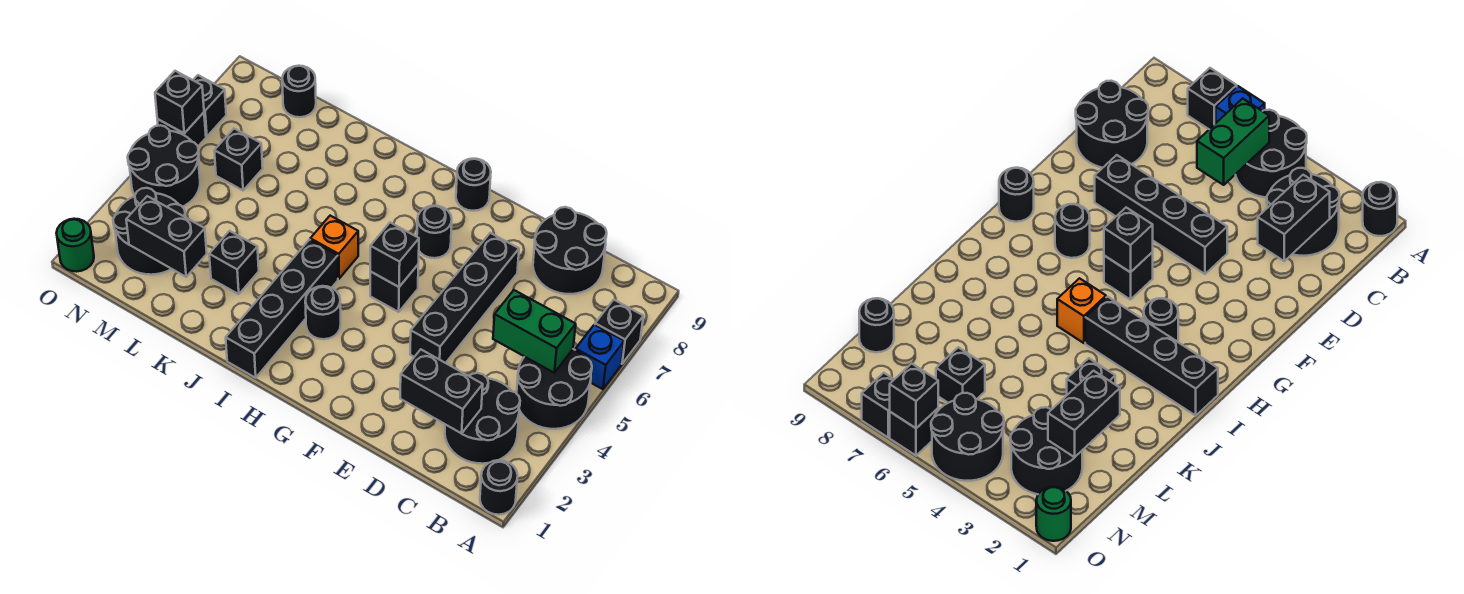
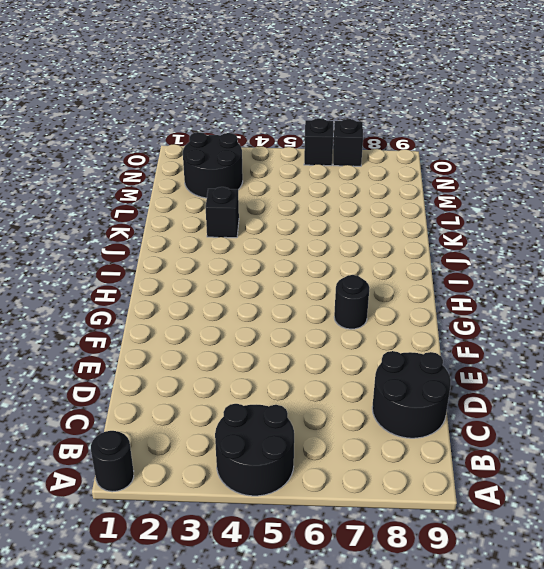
none -> blue brick A6 level 1
none -> black brick A7 level 1
none -> black round brick B2:C3 level 1

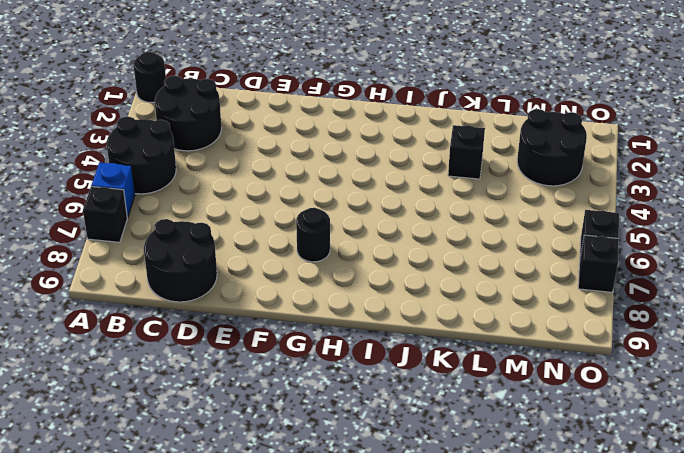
none -> black brick E4:E7 level 1
none -> black brick G5 level 1
none -> black round brick G9 level 1

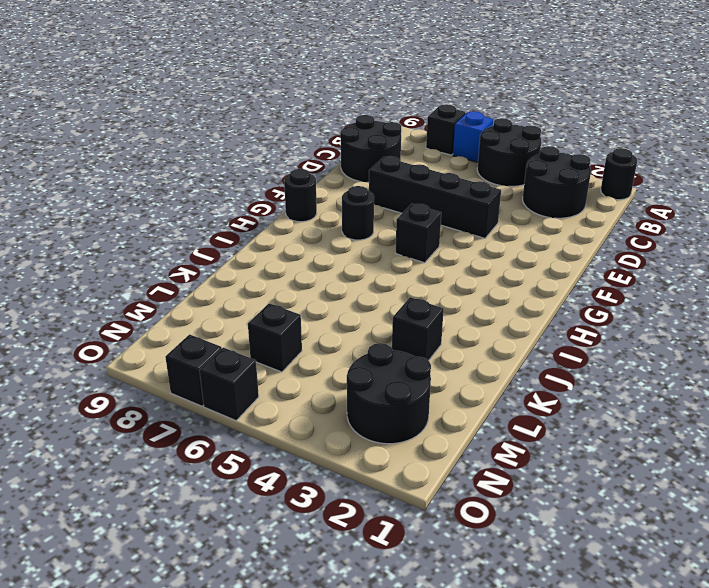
none -> black round brick H3 level 1
none -> black brick I1:I4 level 1
none -> orange brick I5 level 1

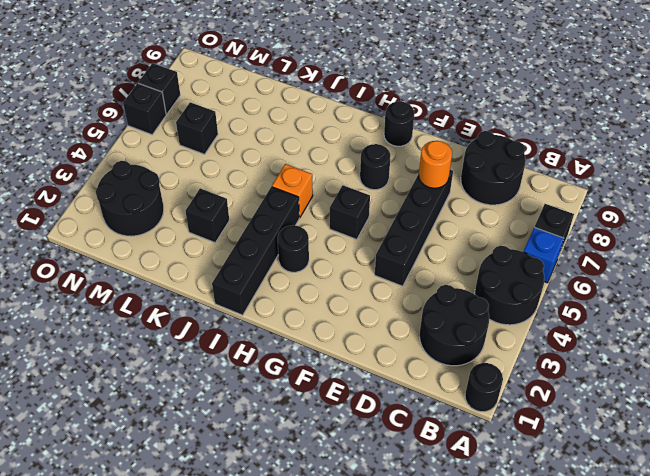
orange round brick E7 level 2 -> none
none -> black round brick M9 level 1
none -> black round brick N4:O5 level 1
none -> green round brick O1 level 1

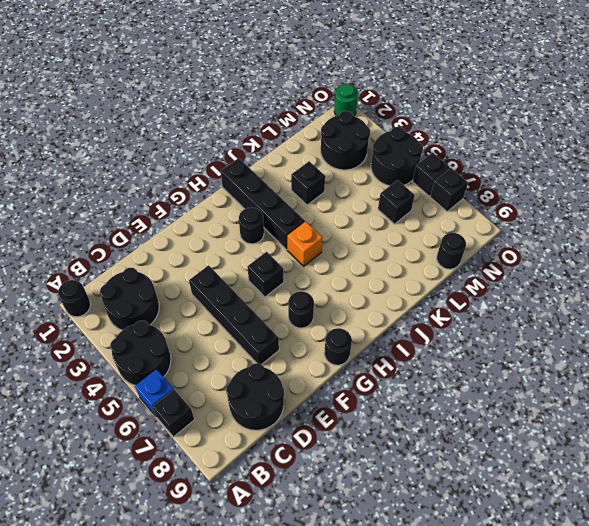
none -> green brick B5:C5 level 2
none -> black brick C2:D2 level 2
none -> black brick G5 level 2

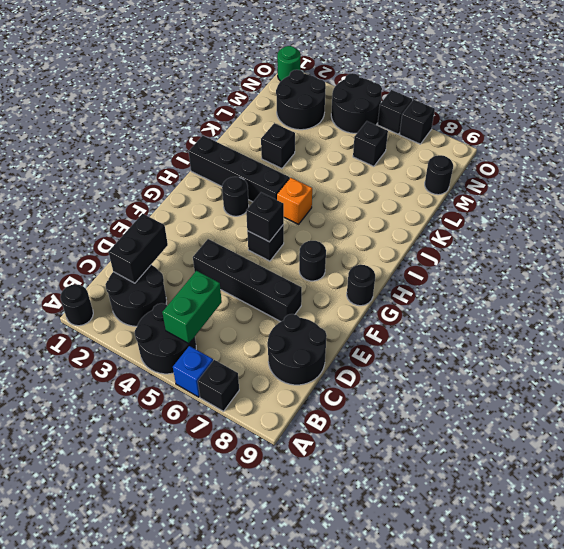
none -> black brick L2:M2 level 2
none -> black brick O6 level 2

